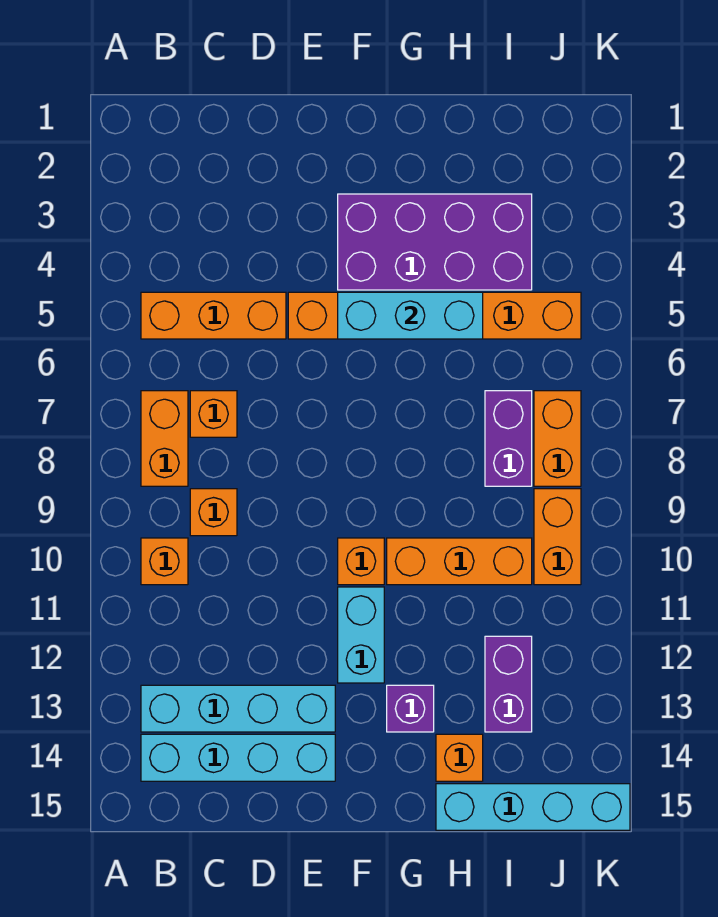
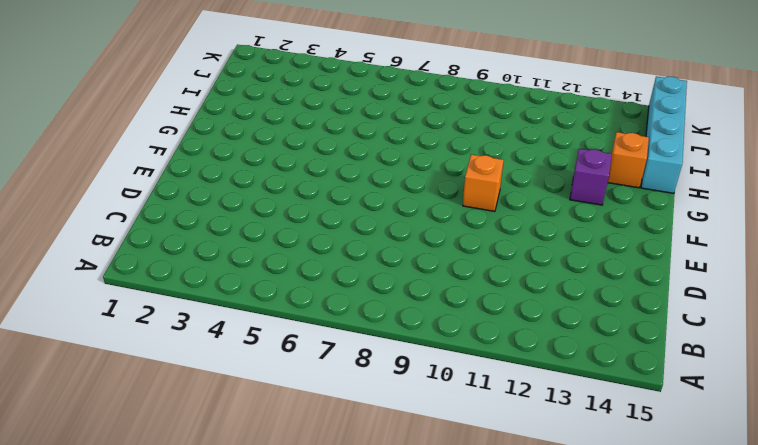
none -> orange brick B5:D5 level 1
none -> orange brick B7:B8 level 1
none -> orange brick B10 level 1

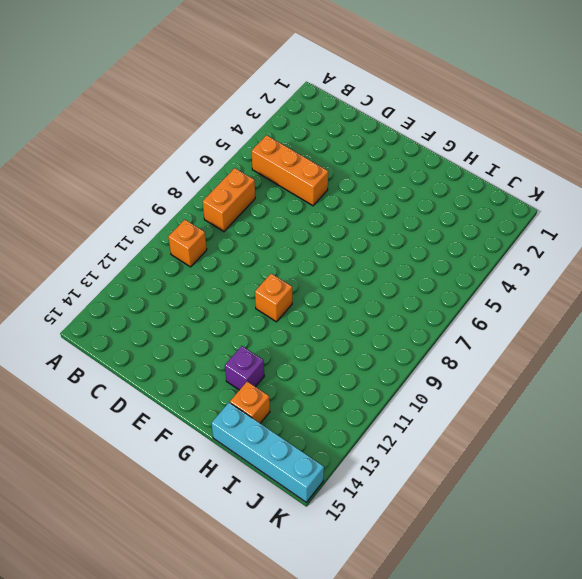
none -> cyan brick B13:E13 level 1
none -> cyan brick B14:E14 level 1
none -> orange brick C7 level 1

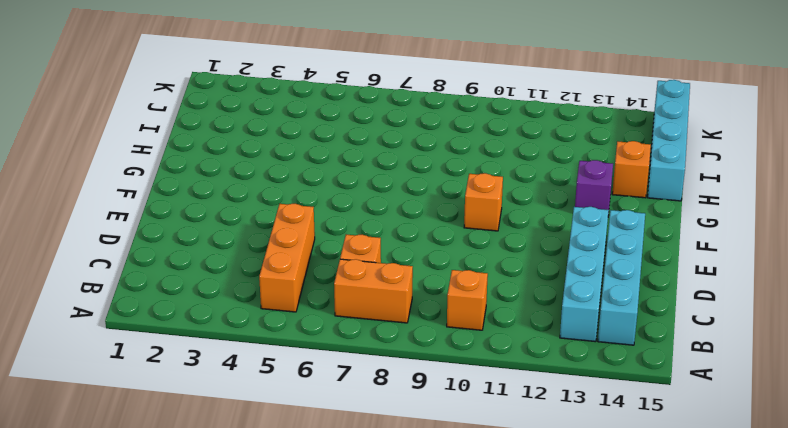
none -> orange brick C9 level 1
none -> orange brick E5:J5 level 1
none -> purple brick F3:I4 level 1

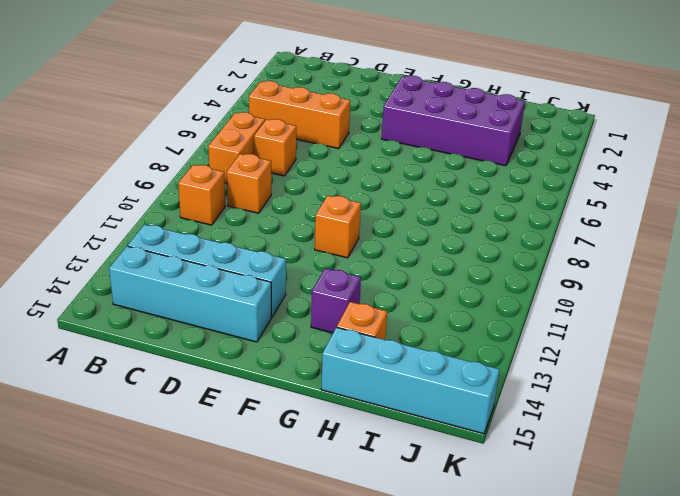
none -> orange brick E5:J5 level 1
none -> cyan brick F11:F12 level 1
none -> orange brick G10:I10 level 1

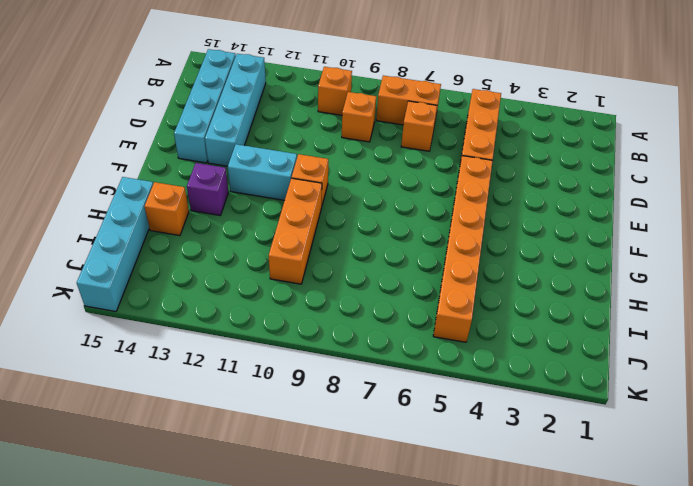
none -> purple brick F3:I4 level 1
none -> purple brick I7:I8 level 1
none -> purple brick I12:I13 level 1

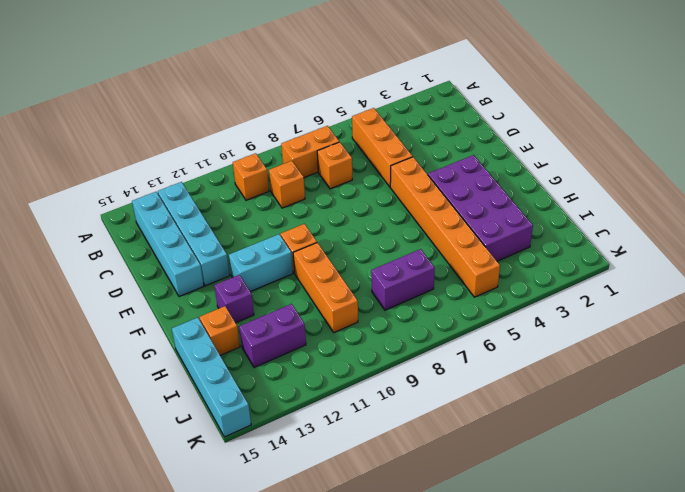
none -> orange brick J7:J8 level 1
none -> orange brick J9:J10 level 1
none -> cyan brick F5:H5 level 2

